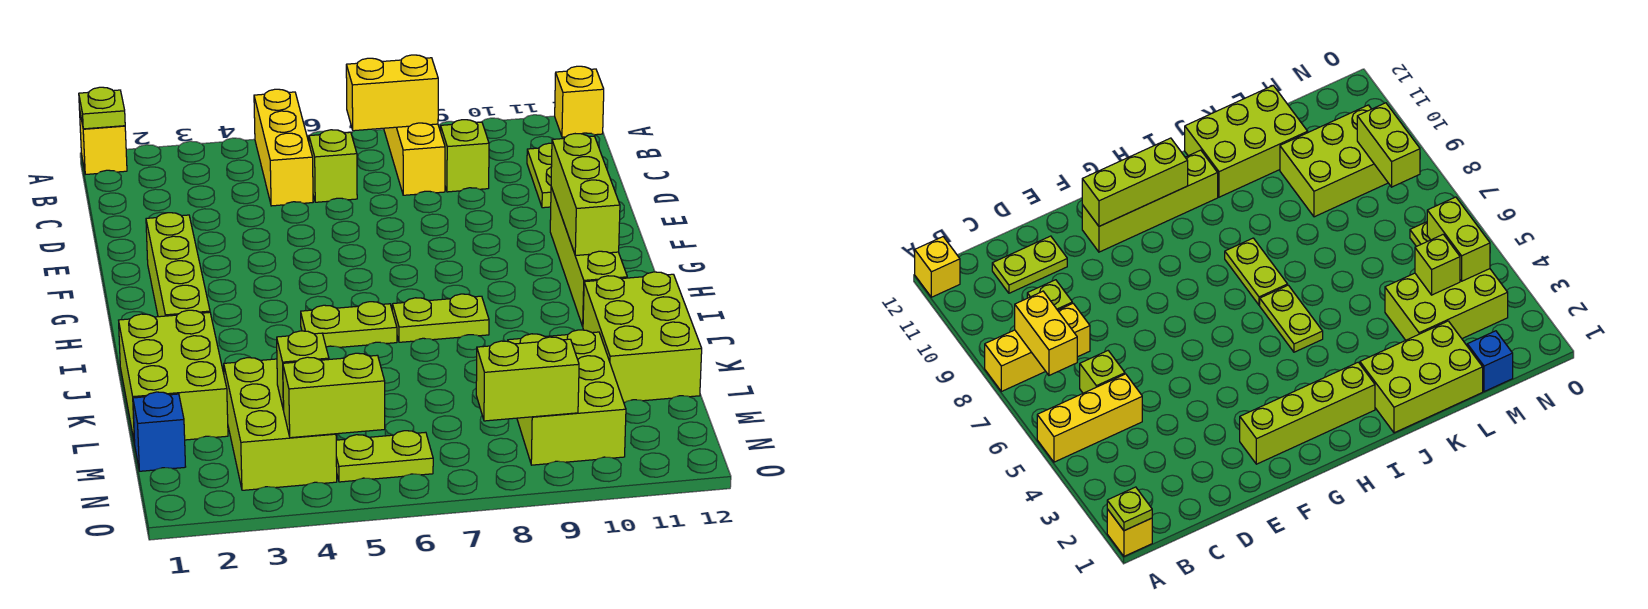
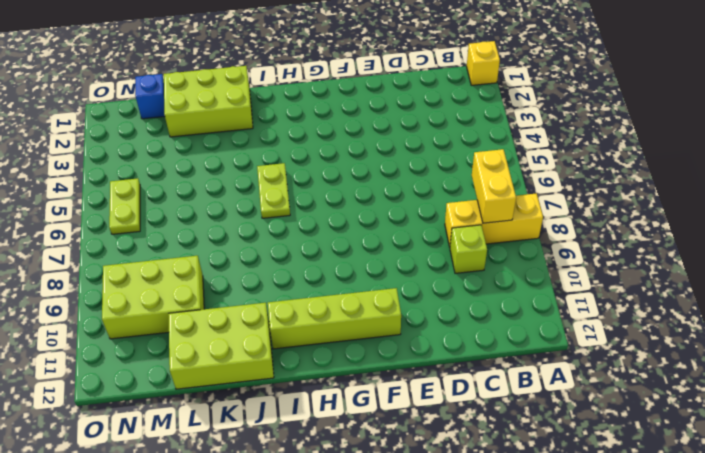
none -> yellow brick A5:C5 level 1
none -> yellow brick A12 level 1
none -> lime brick C6 level 1

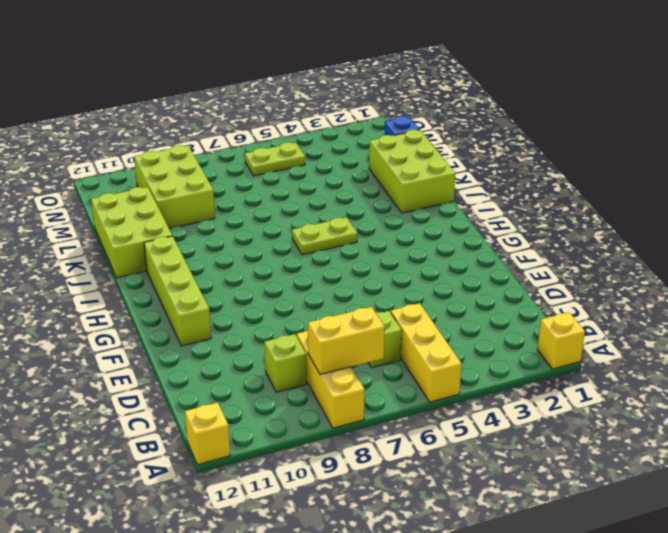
none -> lime plate C11:D11 level 1
none -> lime brick F2:I2 level 1
none -> lime plate I7:I8 level 1

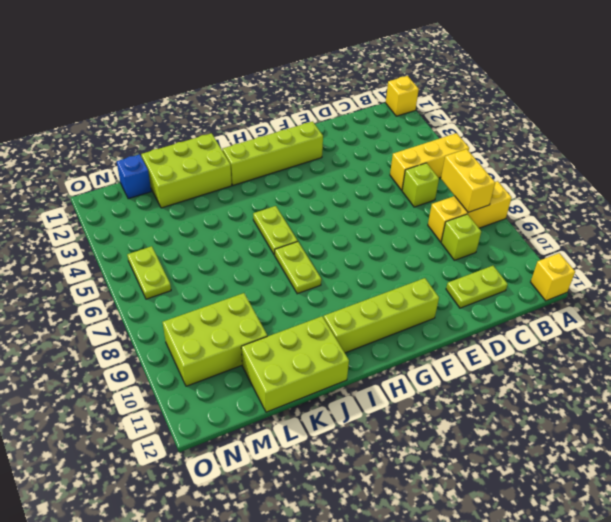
none -> lime brick L3:N4 level 1
none -> lime plate A1 level 2
none -> lime brick F11:H11 level 2

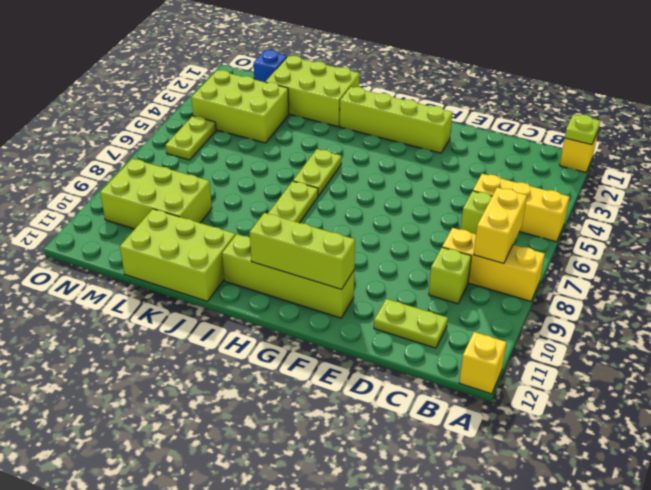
none -> lime brick M4 level 2
none -> lime brick N4:N5 level 2
none -> lime brick N8:N9 level 2

